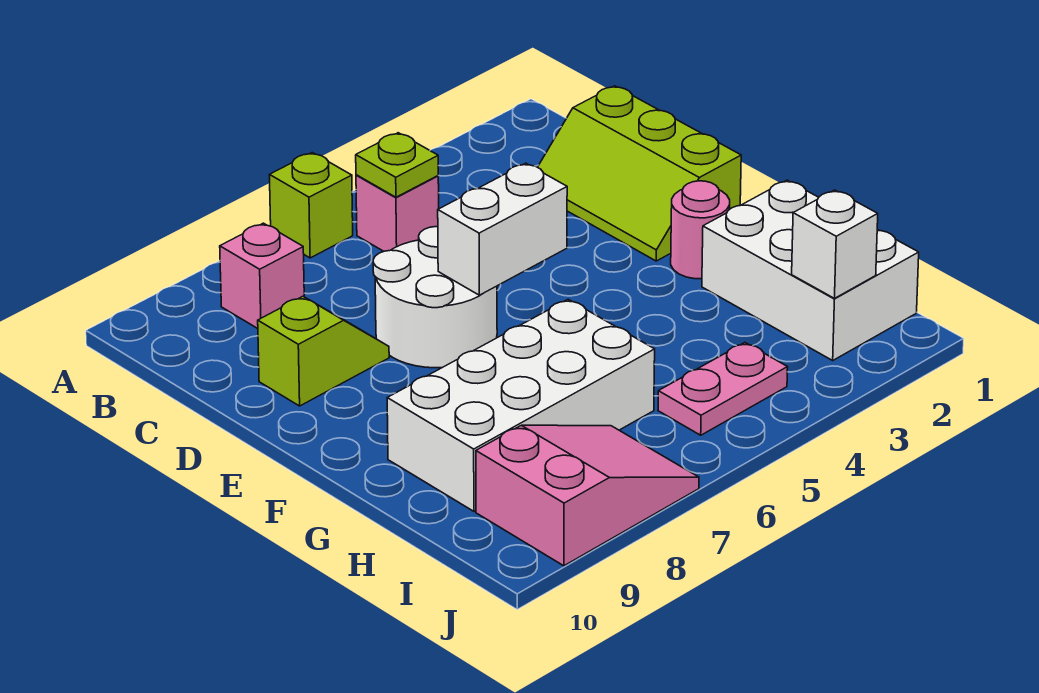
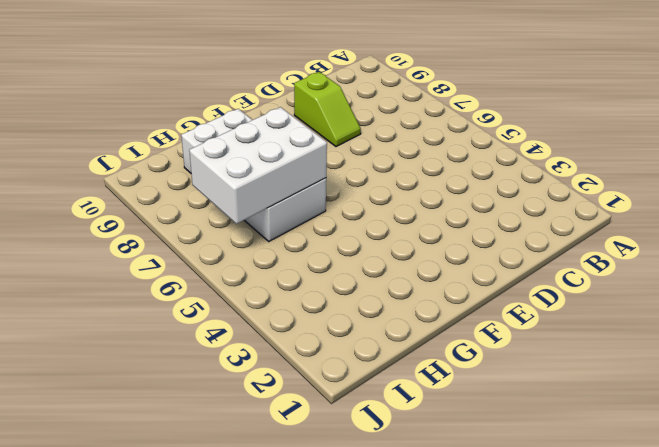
white brick G6:I7 level 2 -> white brick G1:I2 level 1
none -> lime brick A6 level 1
none -> pink brick B5 level 1
none -> pink brick B8 level 1

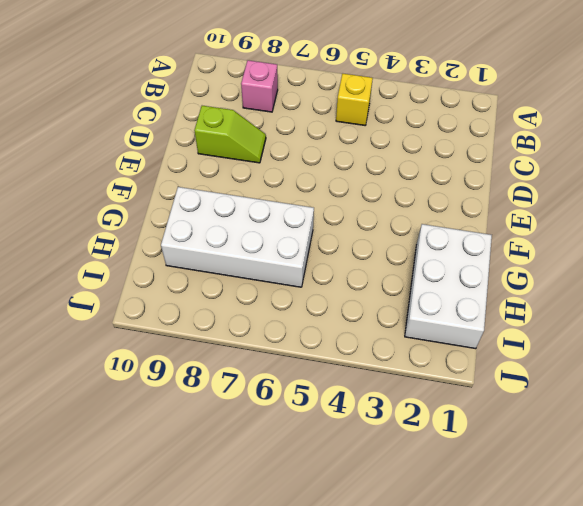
yellow brick B5 level 1 -> pink brick B5 level 1
none -> lime brick A6 level 1
none -> lime slope C1:E2 level 1 top 1
none -> white round brick D6:E7 level 1

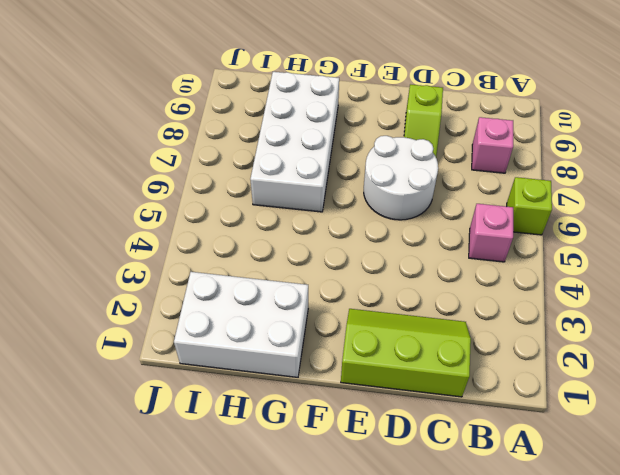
none -> pink round brick F2 level 1
none -> pink plate I4:I5 level 1
none -> pink slope I7:J9 level 1 top 9

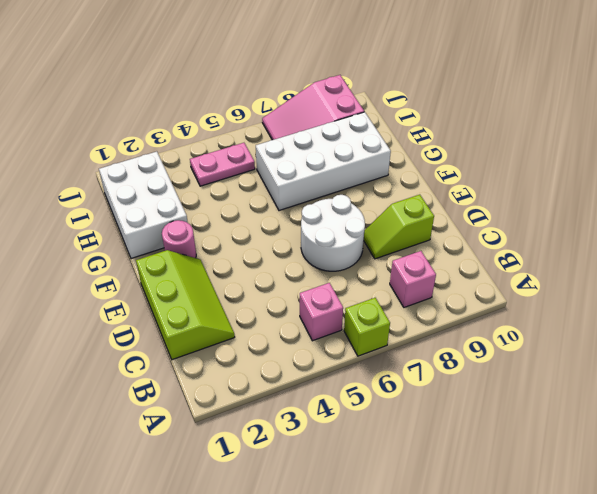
none -> lime plate B5 level 2
none -> white brick E5:E6 level 2
none -> white brick I2 level 2

